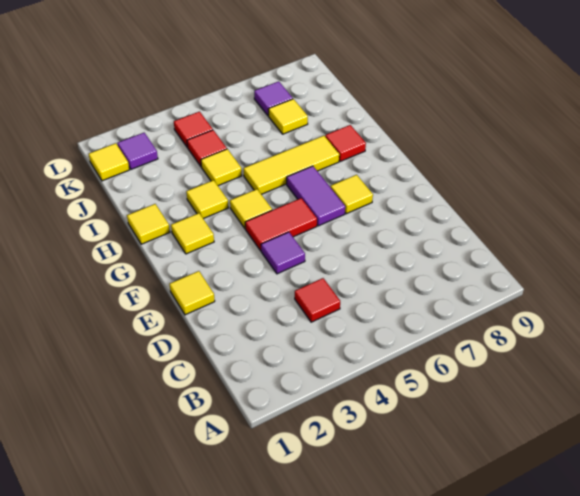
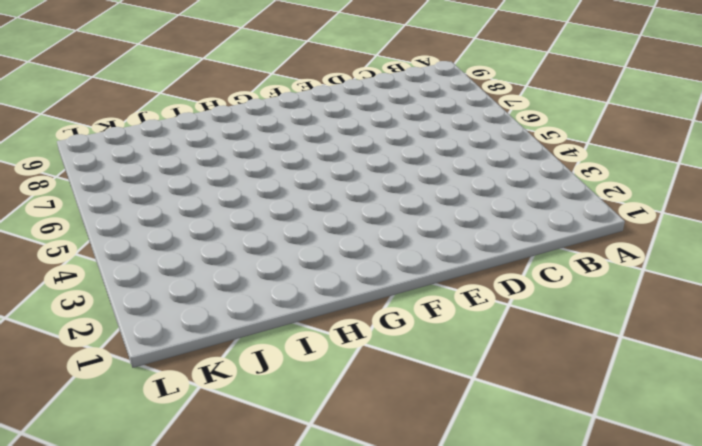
none -> red tile C4 level 1
none -> yellow tile E1 level 1
none -> purple tile E4 level 1

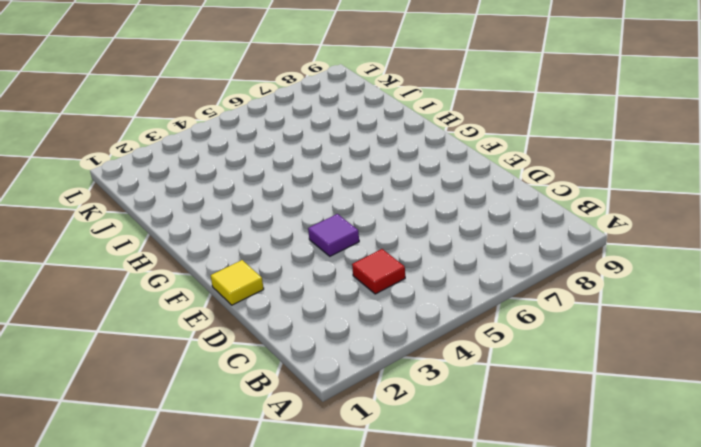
none -> red tile F4:F5 level 1
none -> purple tile F6:G6 level 1
none -> yellow tile F7 level 1

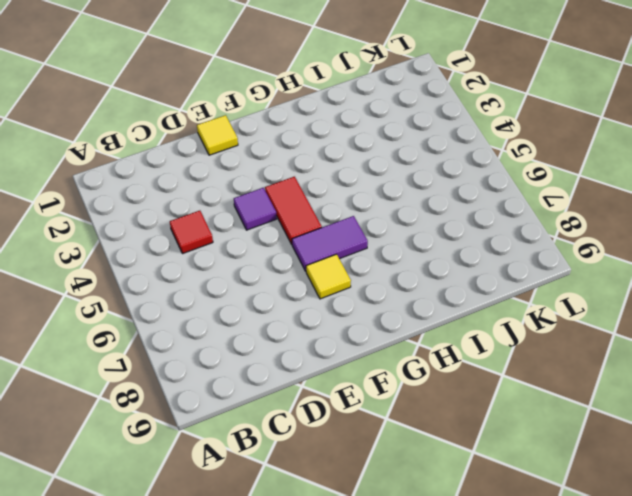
none -> yellow tile G2 level 1
none -> yellow tile G4 level 1
none -> yellow tile H1 level 1

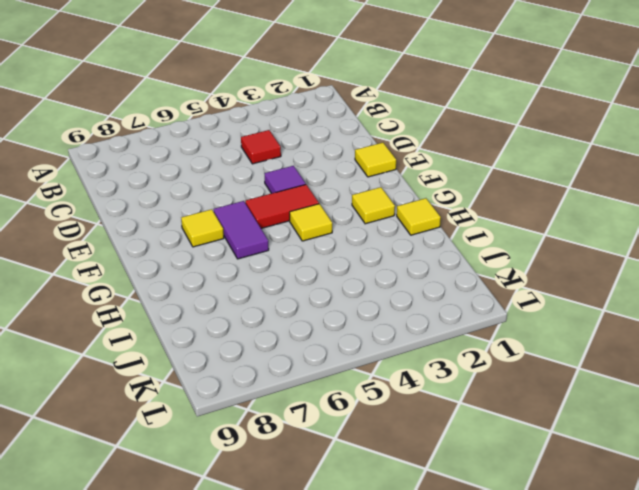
none -> yellow tile H3 level 1
none -> yellow tile H5:H7 level 1
none -> red tile H8 level 1

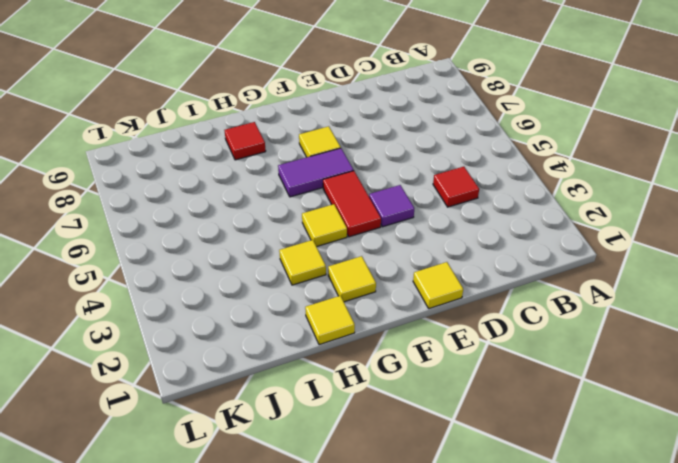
none -> yellow tile H5:H7 level 1
none -> yellow tile I4 level 1
none -> red tile J4 level 1

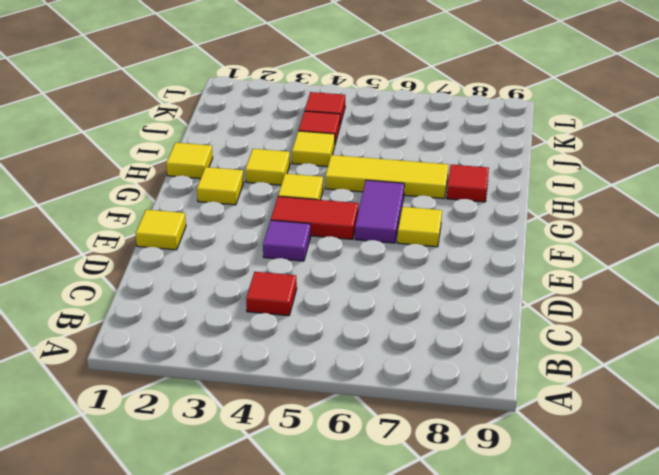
none -> yellow tile J7 level 1
none -> yellow tile K1 level 1
none -> purple tile K2 level 1

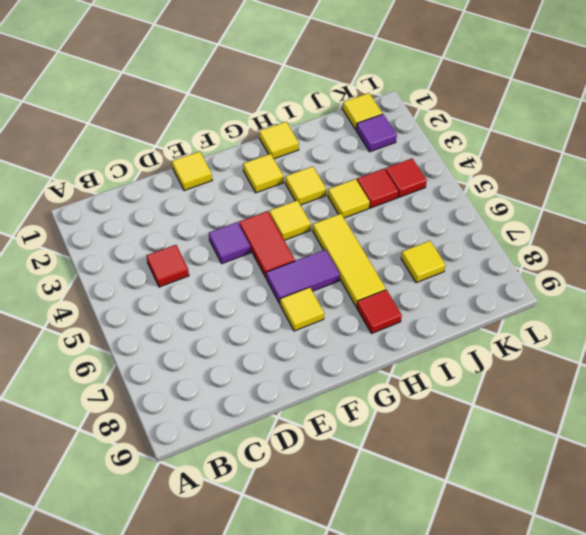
none -> purple tile K7 level 1

